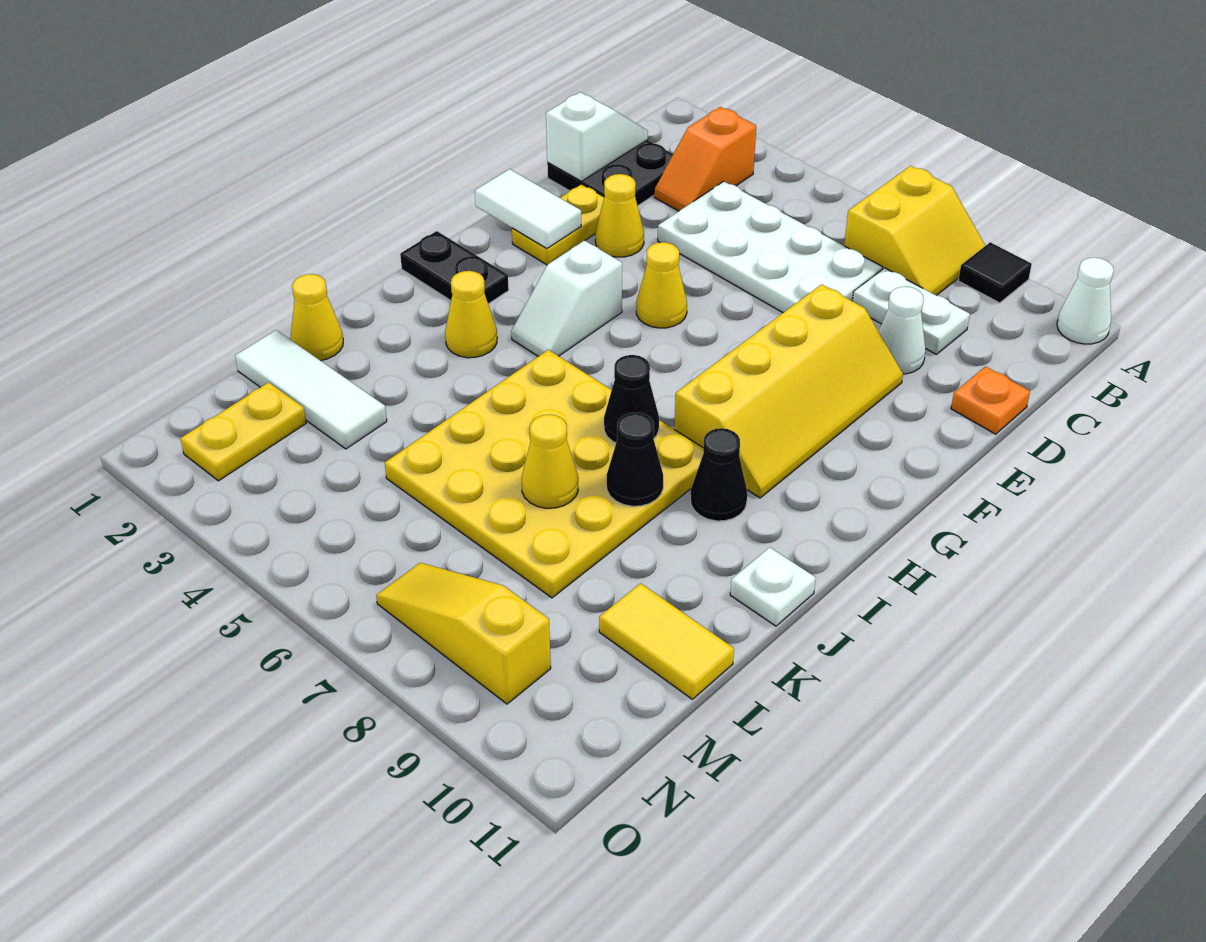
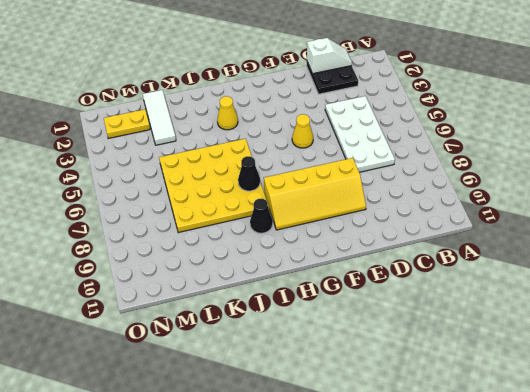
none -> yellow slope A7:B8 level 1 top 7
none -> black tile A9 level 1
none -> white cone A11 level 1

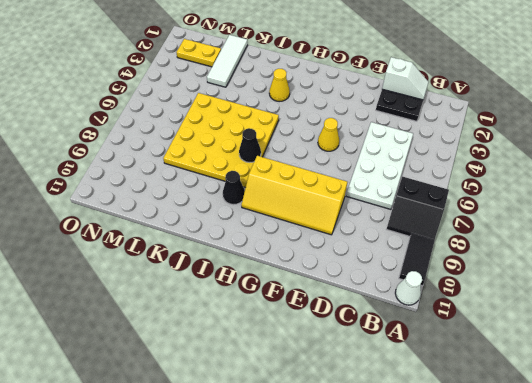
black slope A7:B8 level 1 top 7 -> yellow slope A7:B8 level 1 top 7
black tile A9:A10 level 1 -> black tile A9 level 1
none -> orange slope B3:C3 level 1 top B
none -> white plate C8:C9 level 1
none -> white cone D9 level 1

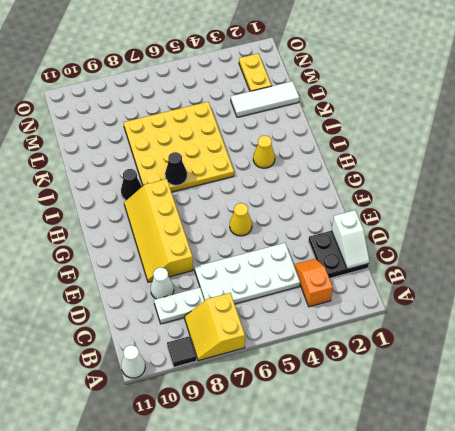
none -> orange plate D11 level 1
none -> yellow plate E2:F2 level 1
none -> yellow cone E3 level 1

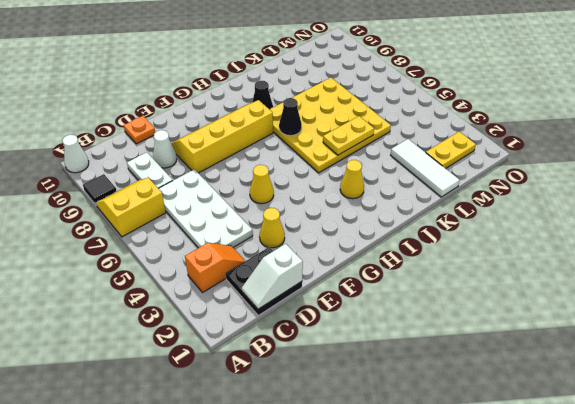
yellow plate J5:K5 level 2 -> yellow plate E2:F2 level 1
none -> white slope G4:H4 level 1 top G
none -> black plate H1:H2 level 1
none -> white plate J11 level 1

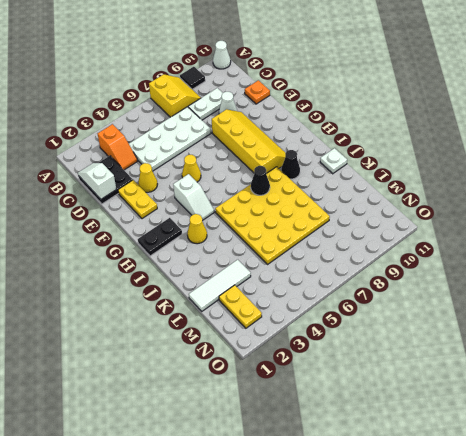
none -> yellow cone K1 level 1
none -> yellow tile L10:L11 level 1
none -> yellow slope N7:N9 level 1 top 9

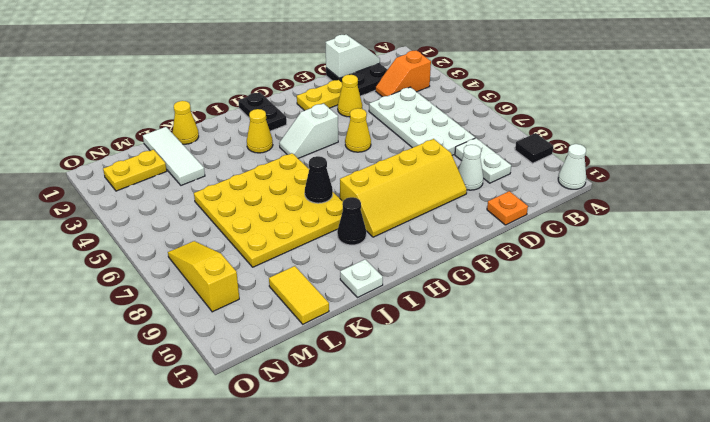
none -> yellow slope A7:B8 level 1 top 7
none -> white tile F1:F2 level 2
none -> black cone J8 level 2

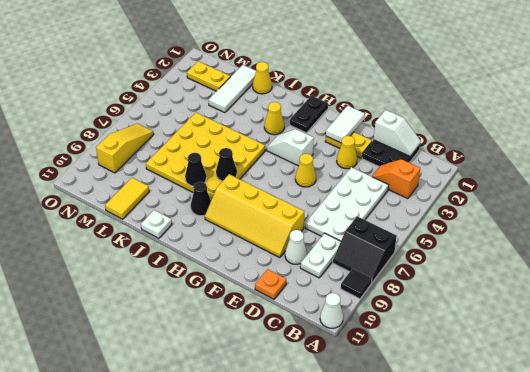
black slope A7:B8 level 1 top 7 -> yellow slope A7:B8 level 1 top 7
none -> yellow cone K7 level 2

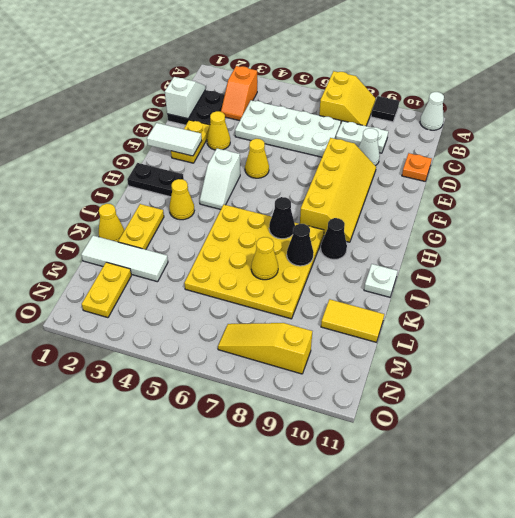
yellow plate J2:K2 level 1 -> none

